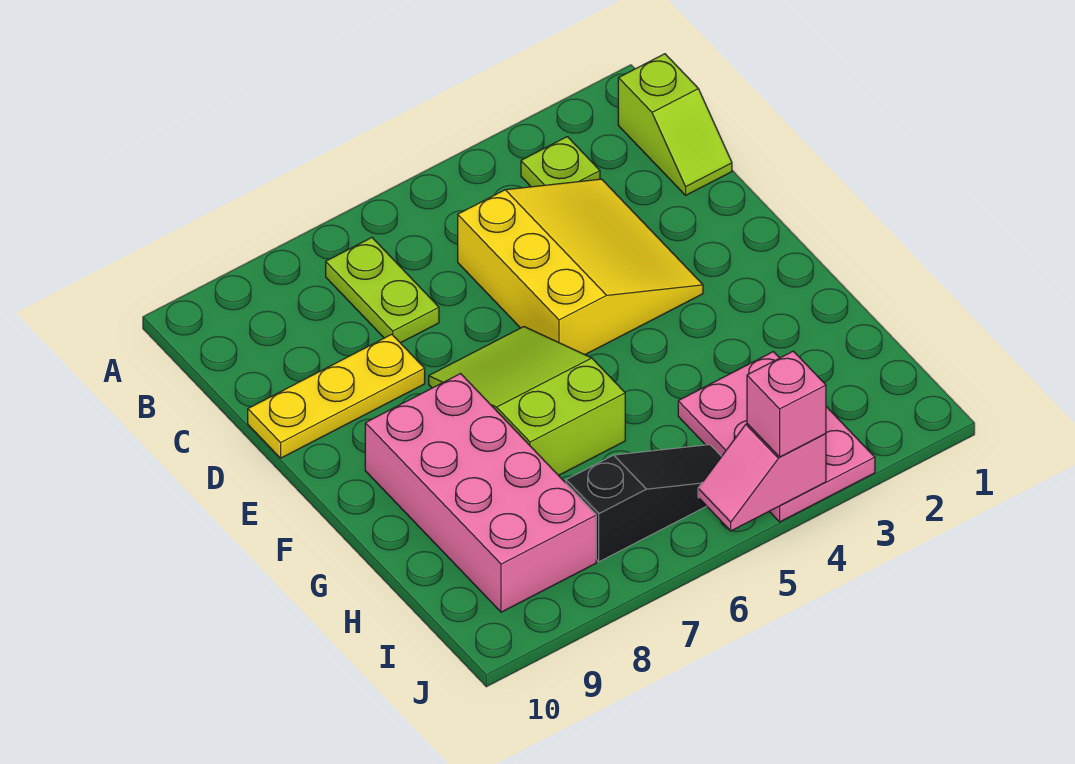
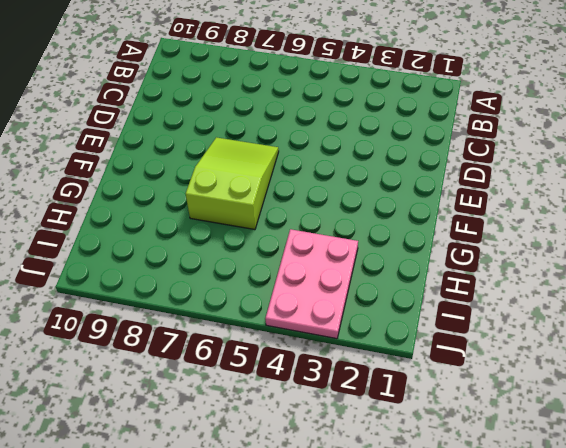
none -> lime slope B1:C1 level 1 top B
none -> lime plate B3 level 1

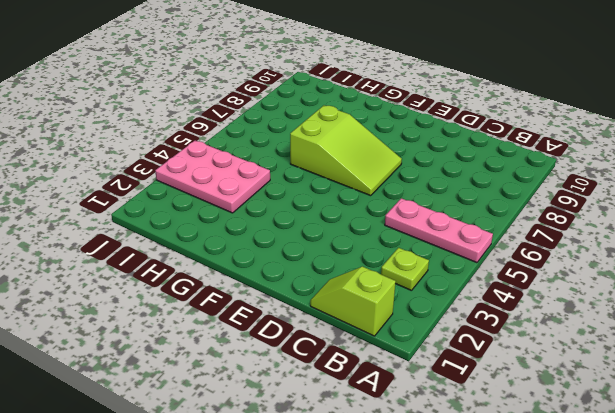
pink plate A5:C5 level 1 -> yellow slope C3:E5 level 1 top 5
none -> lime plate B7:C7 level 1
none -> yellow plate D8:D10 level 1

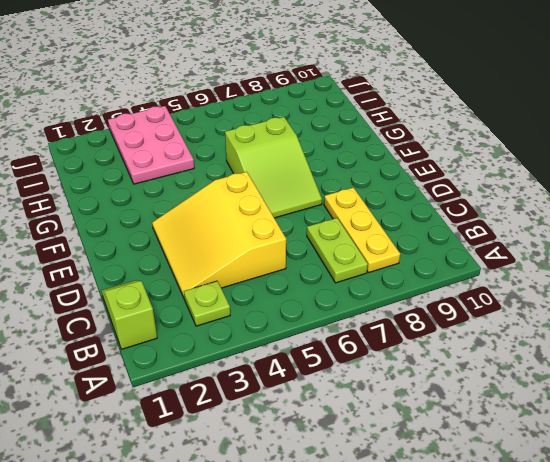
yellow plate B8:D8 level 1 -> yellow plate D8:D10 level 1
none -> pink brick F8:I9 level 1
none -> black slope I5:I7 level 1 top 7

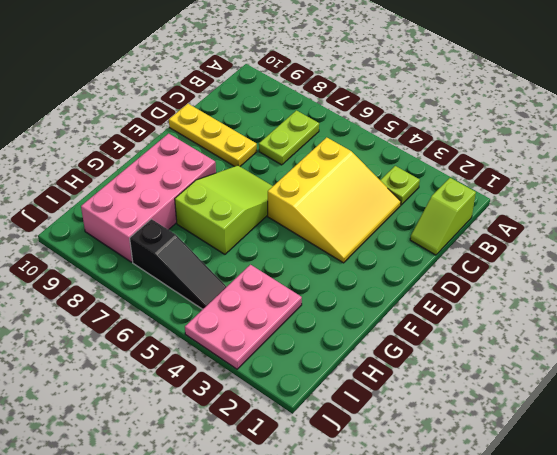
none -> pink slope J4:J5 level 2 top 4
none -> pink brick J4 level 3

